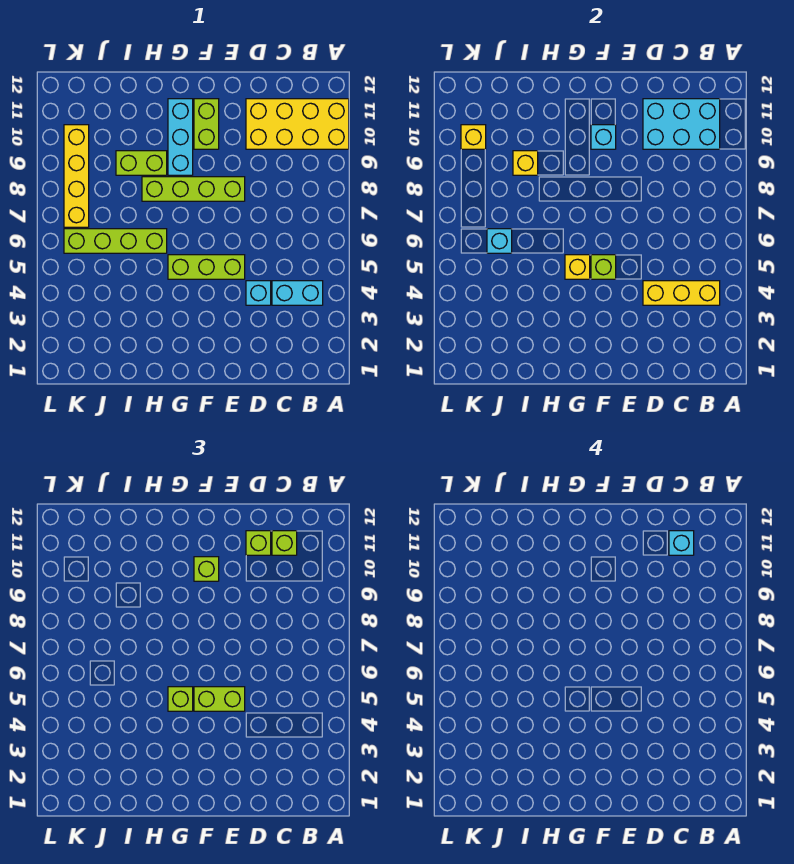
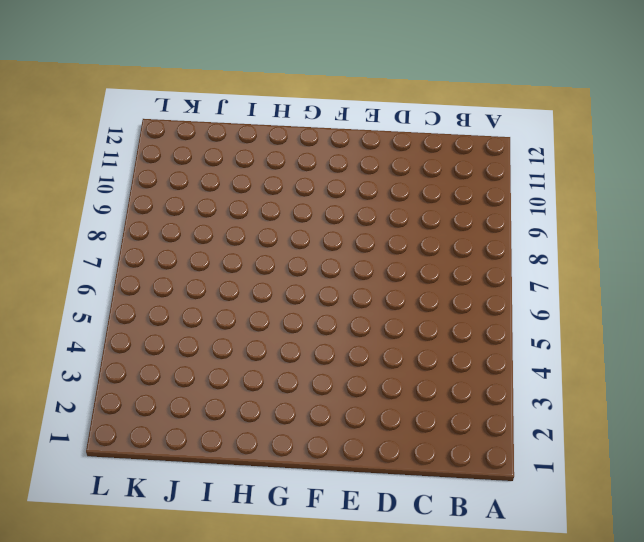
none -> yellow brick A10:D11 level 1
none -> cyan brick B4:C4 level 1
none -> cyan brick D4 level 1

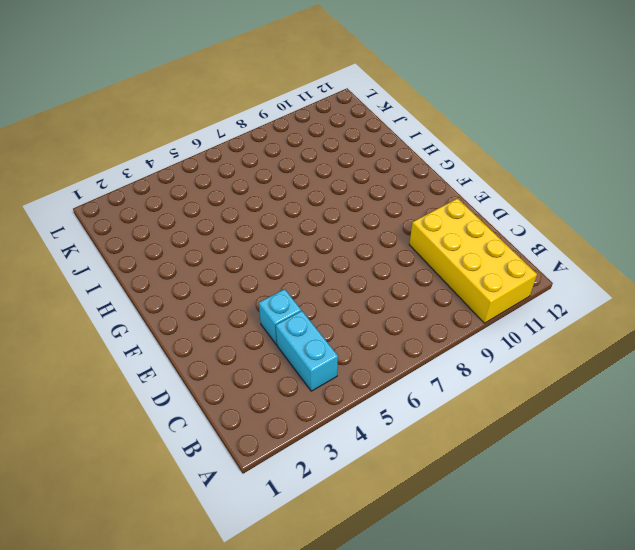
none -> lime brick E5:G5 level 1
none -> lime brick E8:H8 level 1
none -> lime brick F10:F11 level 1

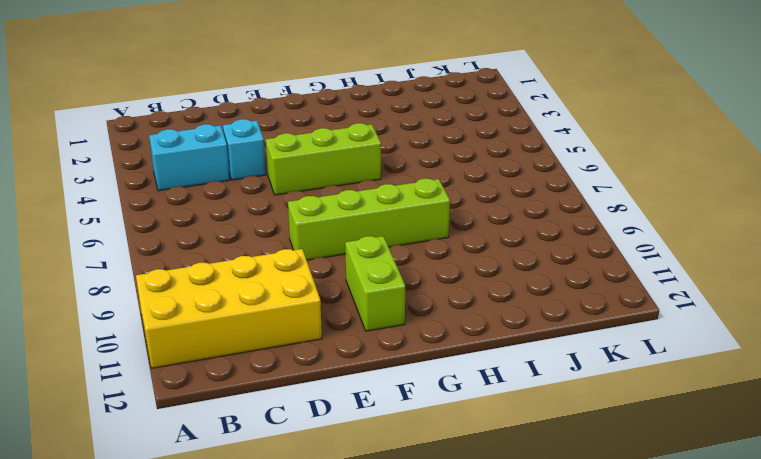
none -> cyan brick G9:G11 level 1
none -> lime brick H6:K6 level 1
none -> lime brick H9:I9 level 1

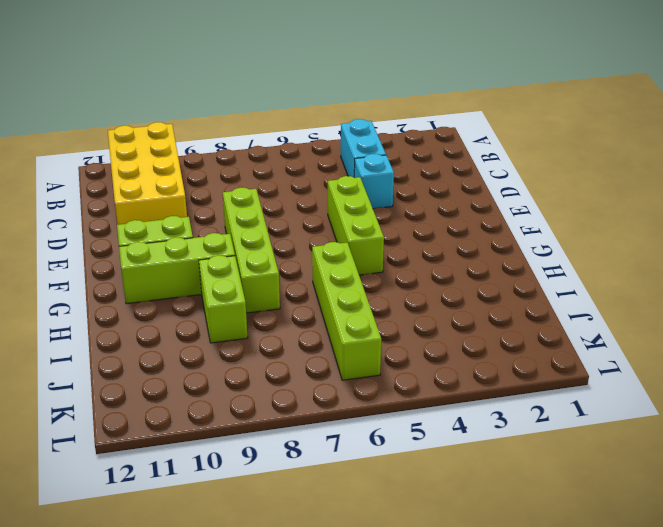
lime brick G9:G11 level 1 -> cyan brick G9:G11 level 1
none -> yellow brick K7:K10 level 1
none -> yellow brick B4:D4 level 2
none -> cyan brick B10:D11 level 2

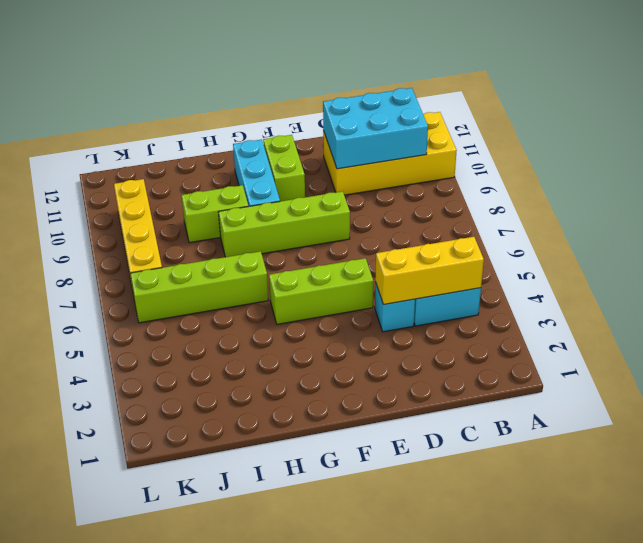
none -> lime brick F5 level 2
none -> cyan brick F10 level 2
none -> yellow brick G5 level 2

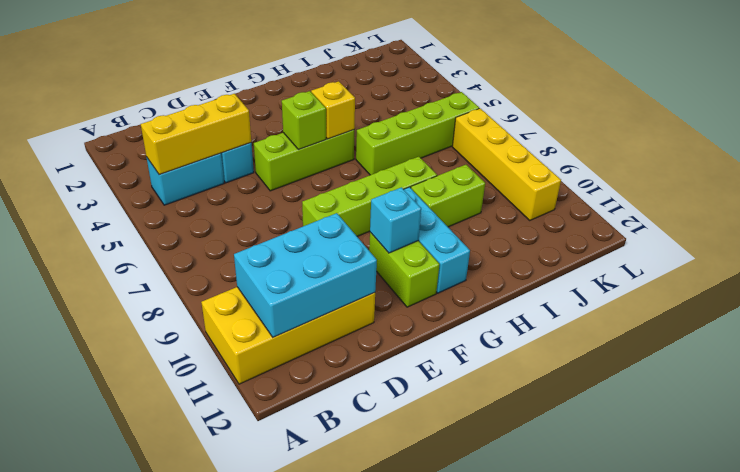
none -> yellow brick I9 level 2
none -> cyan brick J6 level 2
none -> yellow brick K10 level 2

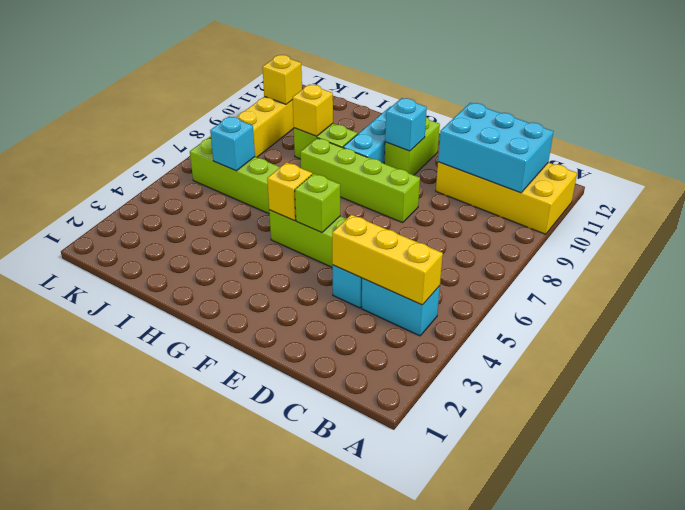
none -> lime brick C11 level 3
none -> lime brick D11 level 3
none -> lime brick E5:F5 level 3

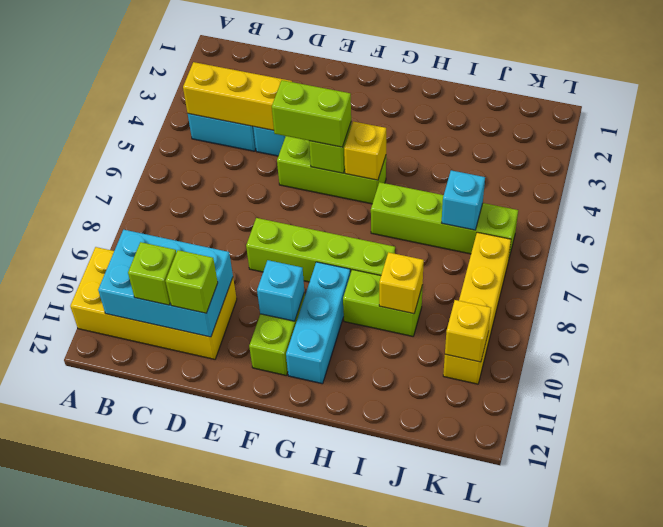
none -> lime brick F10 level 3
none -> lime brick G5 level 3
none -> cyan brick C11 level 4

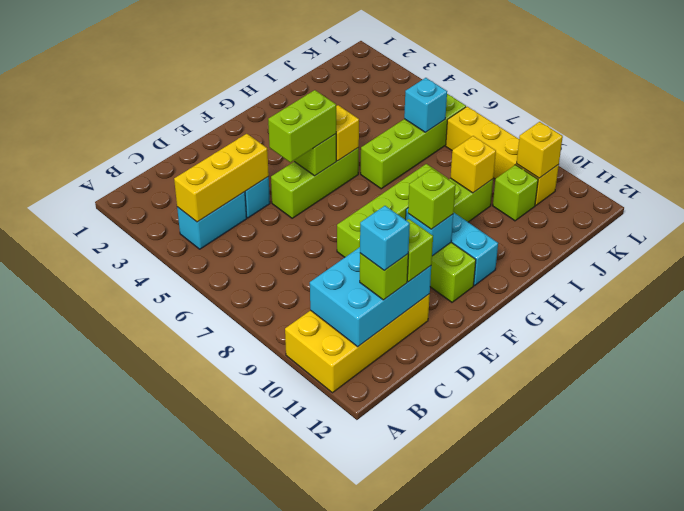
lime brick J10 level 1 -> lime brick G5 level 3

